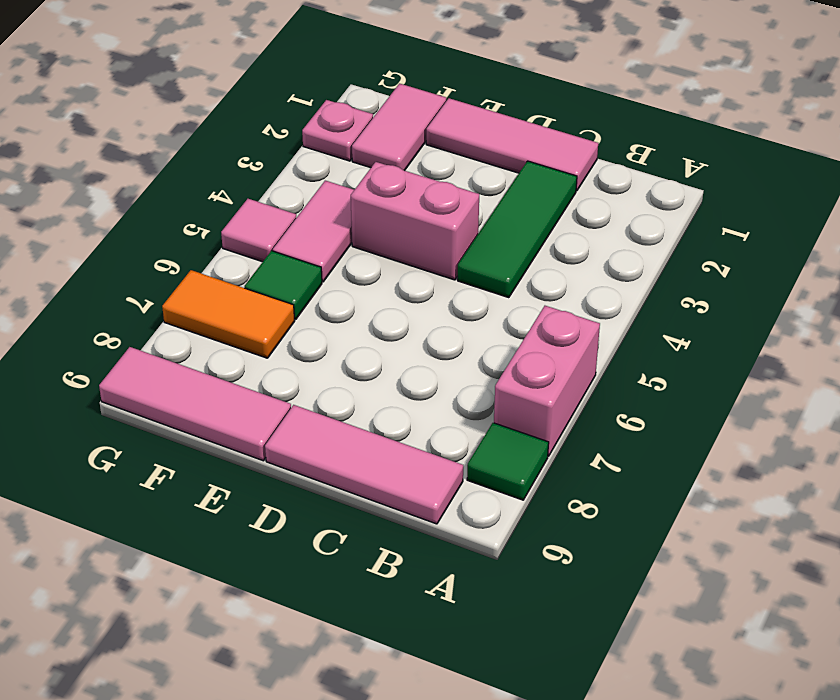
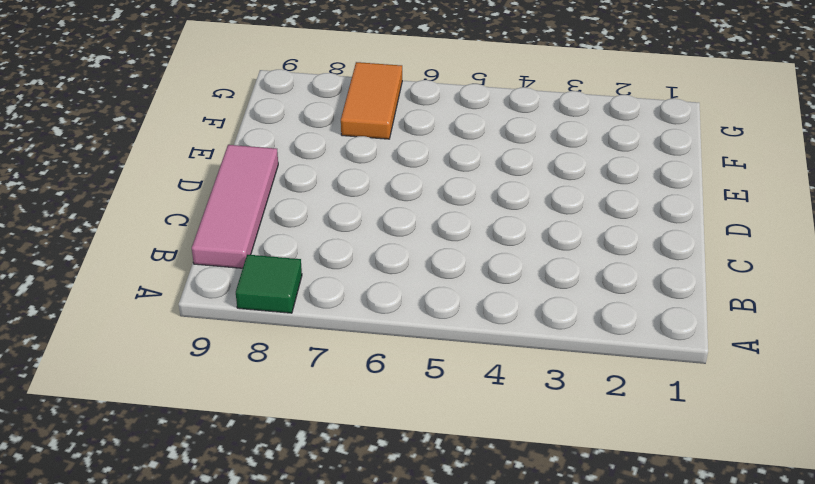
none -> pink brick A6:A7 level 1
none -> pink tile C1:E1 level 1
none -> green tile C2:C4 level 1

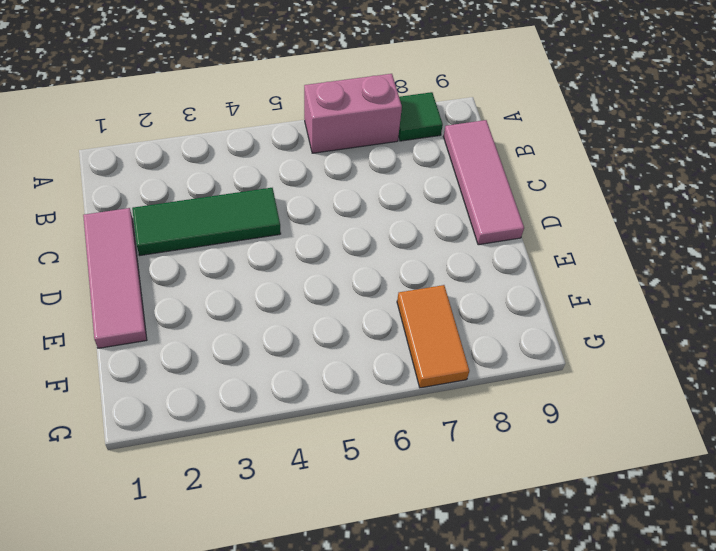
none -> pink brick D4:E4 level 1
none -> pink tile E9:G9 level 1
none -> pink tile F1:F2 level 1

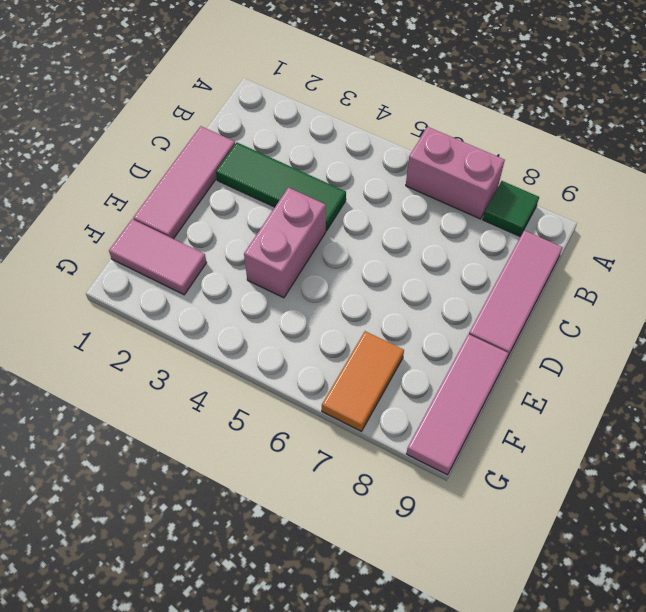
none -> pink tile F4:F5 level 1
none -> green tile F6 level 1
none -> pink plate G2 level 1

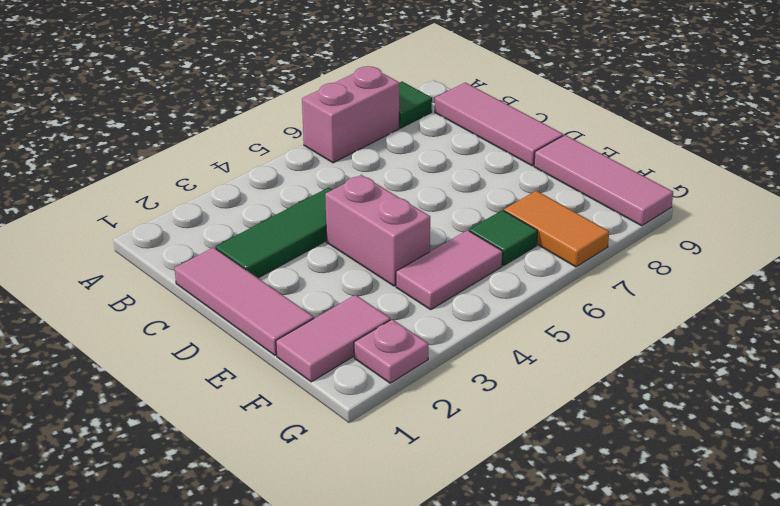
none -> pink tile G5 level 1

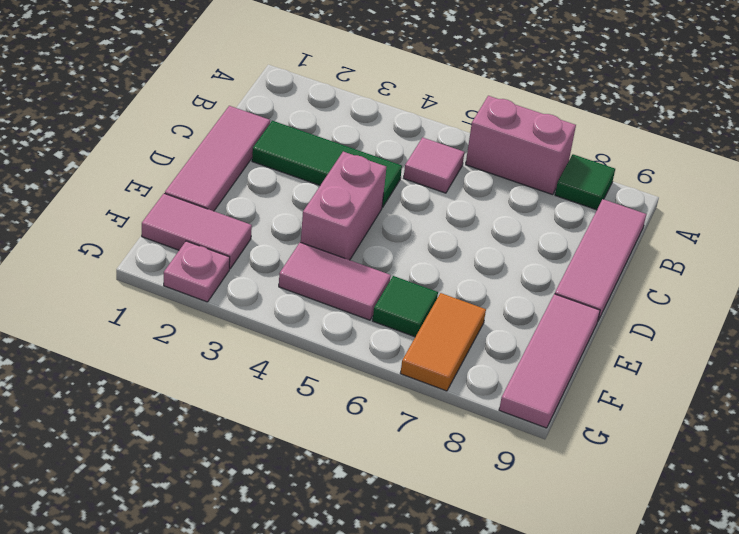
pink tile B5 level 1 -> pink tile G5 level 1

